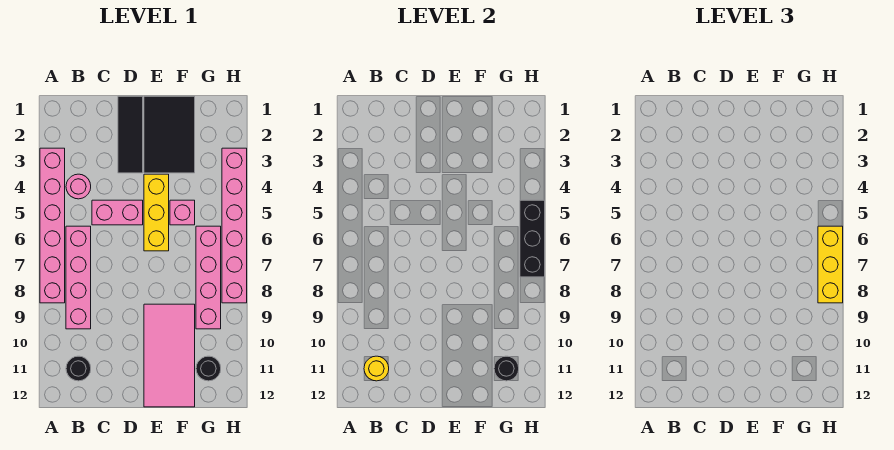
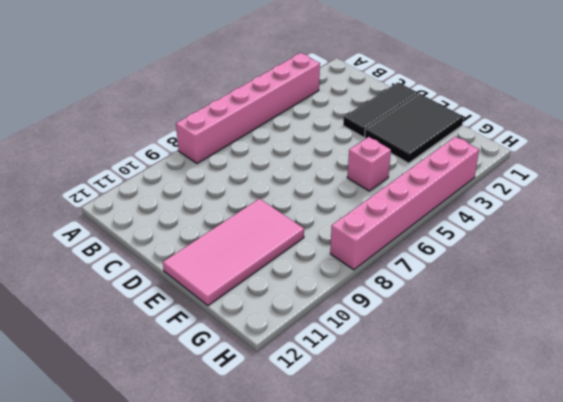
none -> pink round brick B4 level 1
none -> pink brick B6:B9 level 1
none -> black round brick B11 level 1

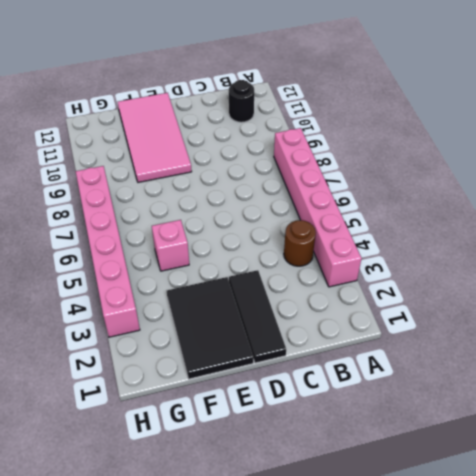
brown round brick B4 level 1 -> pink round brick B4 level 1
none -> pink brick B6:B9 level 1
none -> pink brick C5:D5 level 1
none -> yellow brick E4:E6 level 1

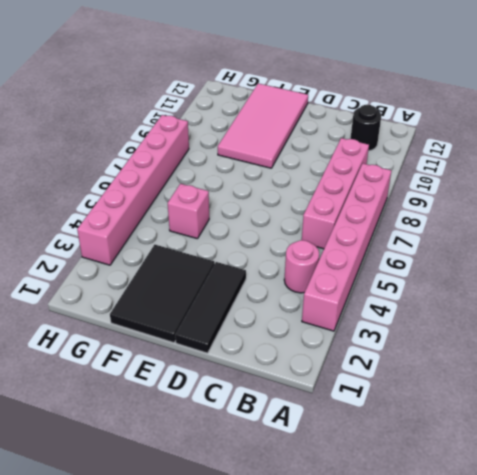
none -> pink brick C5:D5 level 1
none -> yellow brick E4:E6 level 1
none -> pink brick G6:G9 level 1

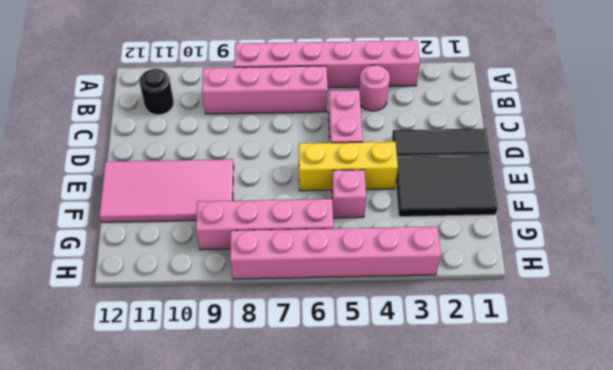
none -> black round brick G11 level 1
none -> yellow round brick B11 level 2
none -> black round brick G11 level 2

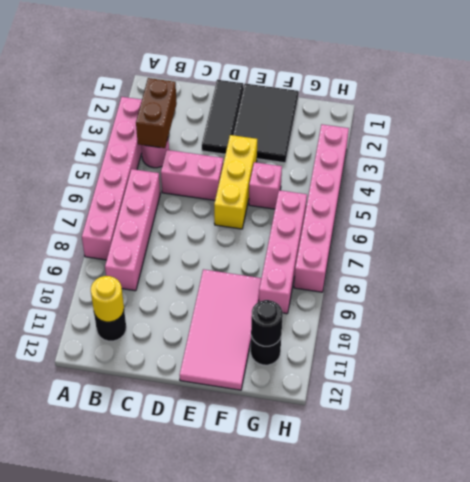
brown brick B3:B4 level 2 -> none
none -> black brick H5:H7 level 2
none -> yellow brick H6:H8 level 3

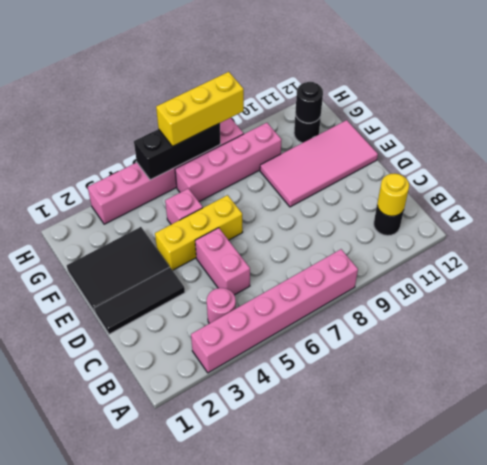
none -> pink brick B6:B9 level 1

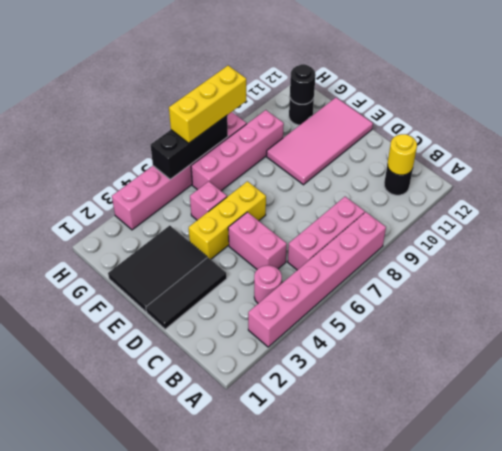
pink brick B6:B8 level 1 -> pink brick B6:B9 level 1

